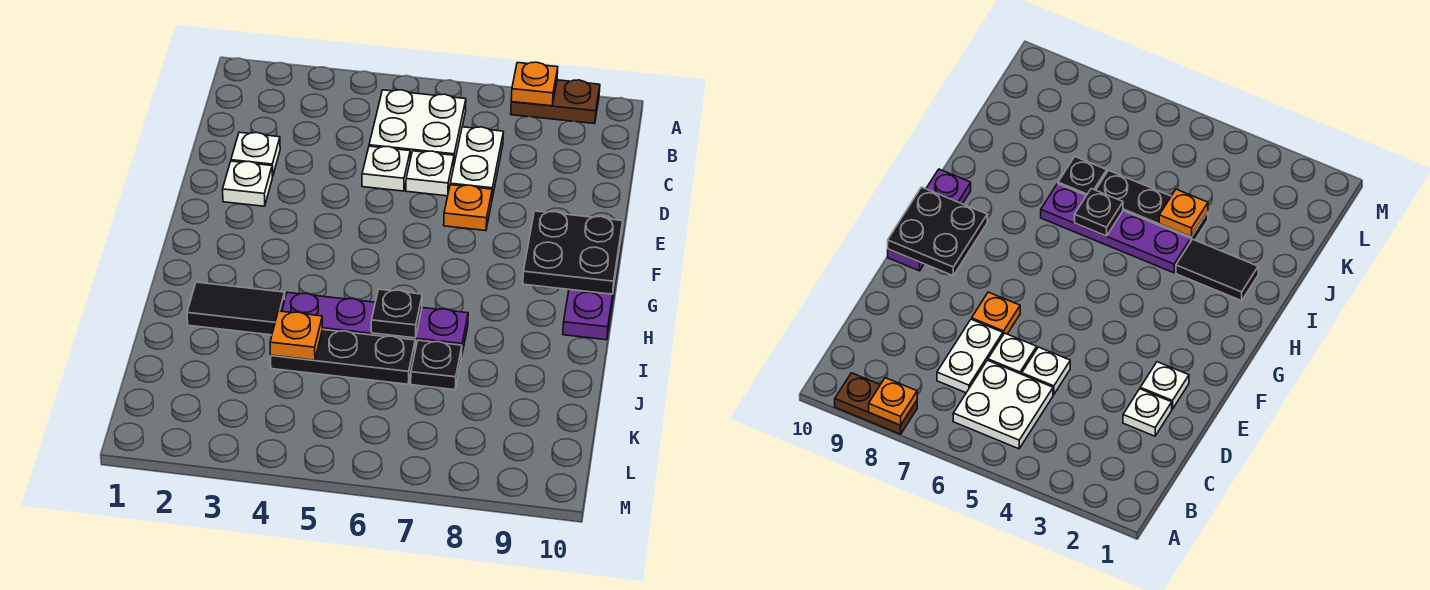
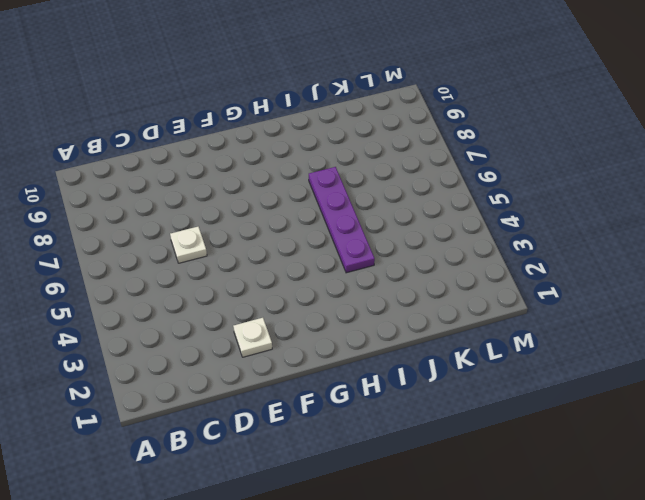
none -> brown plate A8:A9 level 1
none -> white plate B5:C6 level 1
none -> white plate C7:D7 level 1

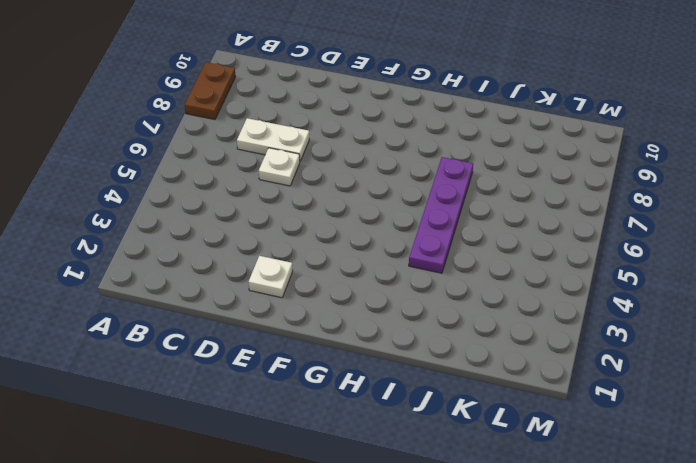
none -> white plate B5:C6 level 1
none -> white plate D2 level 1
none -> white plate D5 level 1

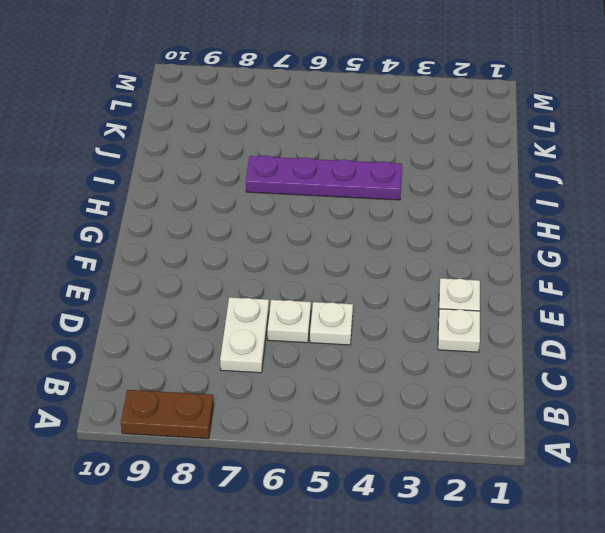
none -> white plate B5:C6 level 1
none -> orange plate E7 level 1
none -> purple plate F10:H10 level 1

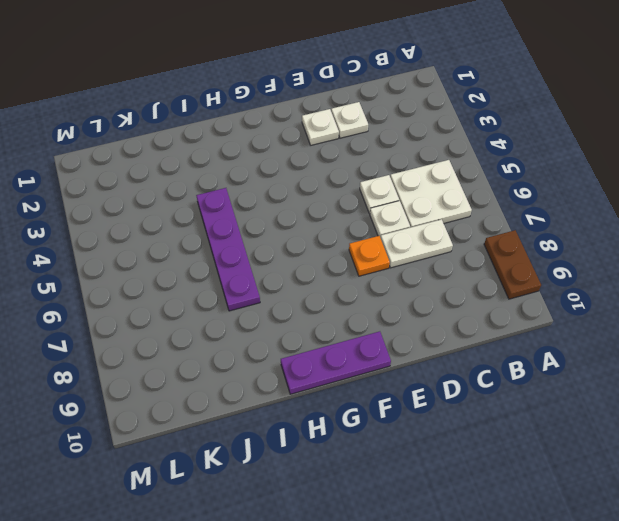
none -> black tile I2:I3 level 1
none -> black plate J4:J6 level 1
none -> black plate J7 level 1

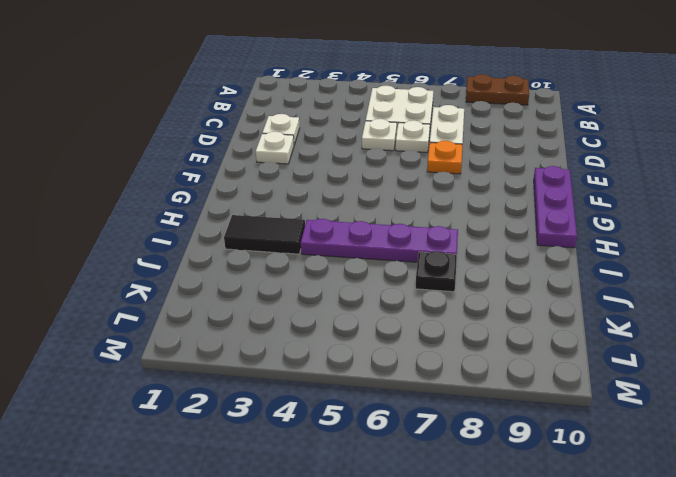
none -> black plate J4:J6 level 1
none -> orange plate A8 level 2
none -> black plate F9:G10 level 2

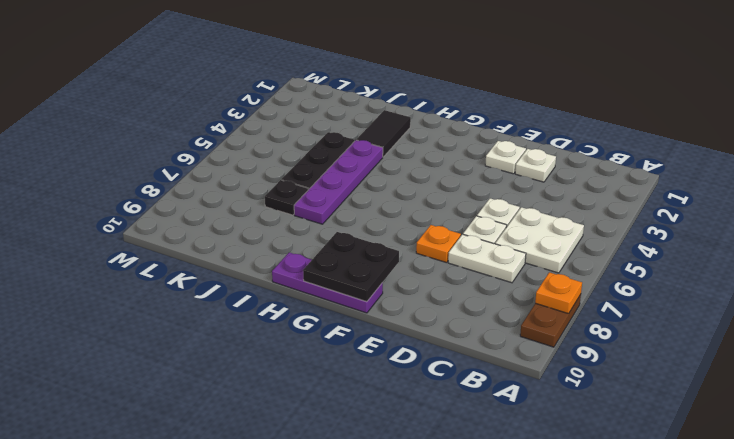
none -> black plate I6 level 2
none -> orange plate J4 level 2

